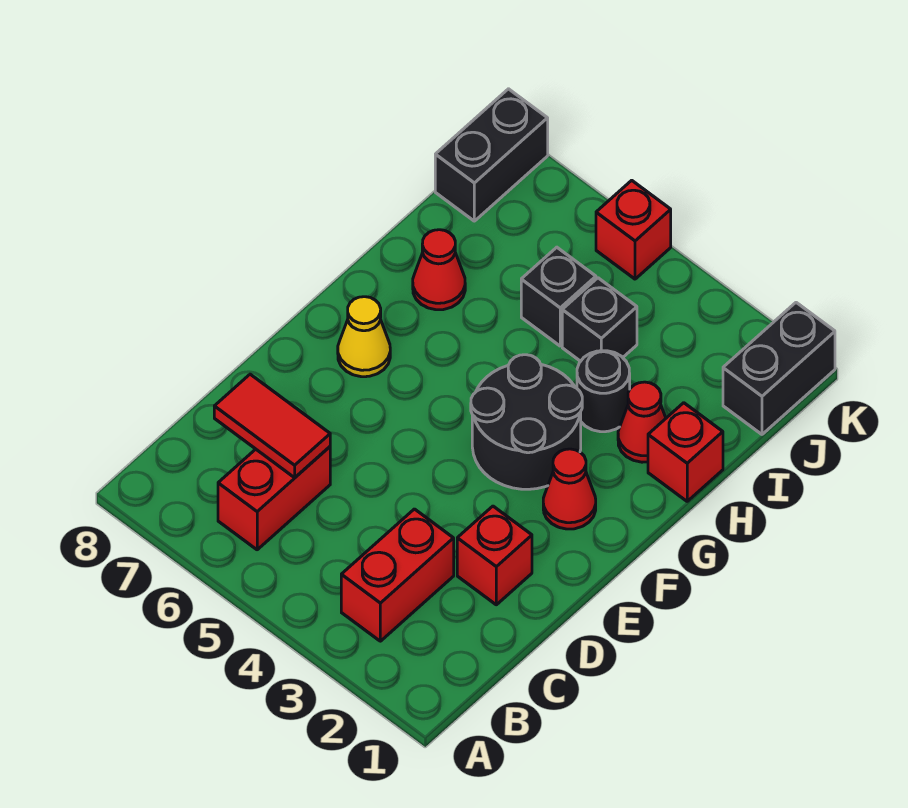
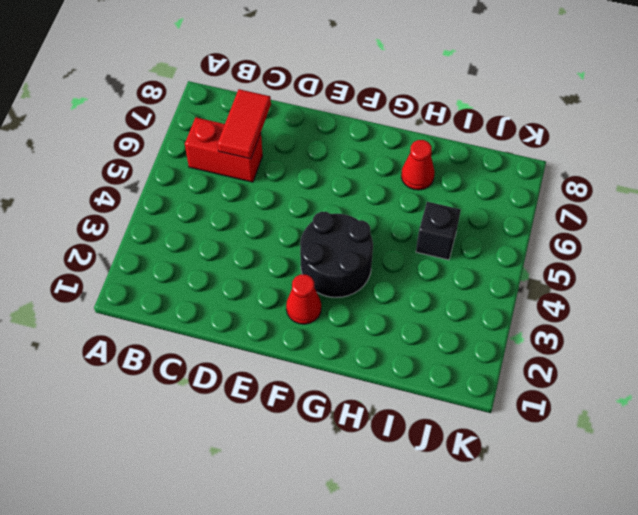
none -> red brick B3:C3 level 1
none -> red brick D2 level 1
none -> yellow cone F7 level 1

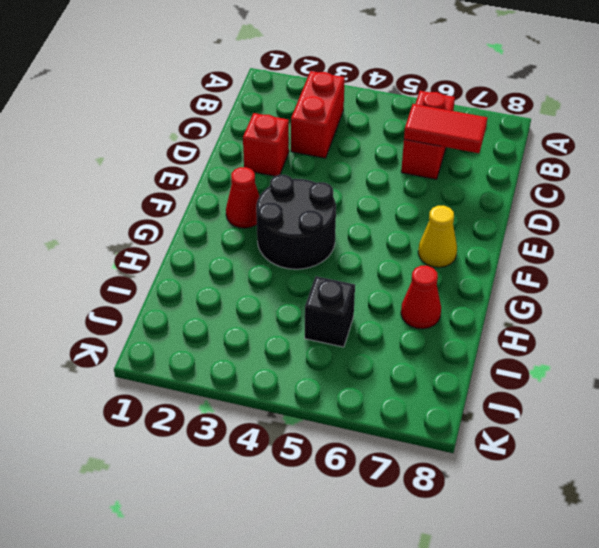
none -> red brick H1 level 1
none -> red cone H2 level 1
none -> black round brick H3 level 1

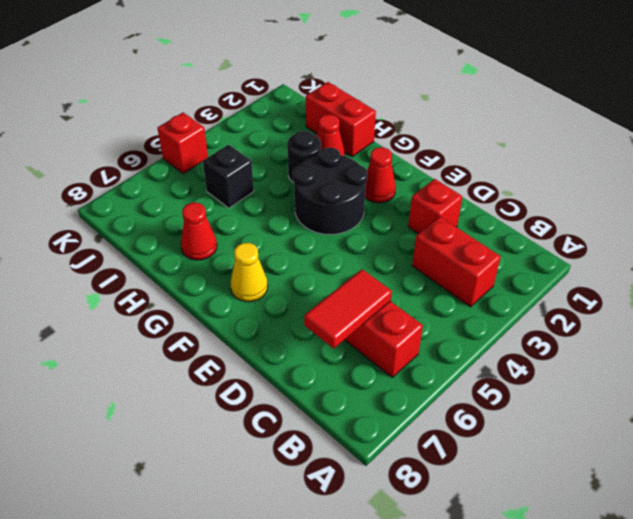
red brick H1:I1 level 1 -> red brick H1 level 1
none -> black brick I4 level 1
none -> black brick J1:K1 level 1
none -> black brick J8:K8 level 1

